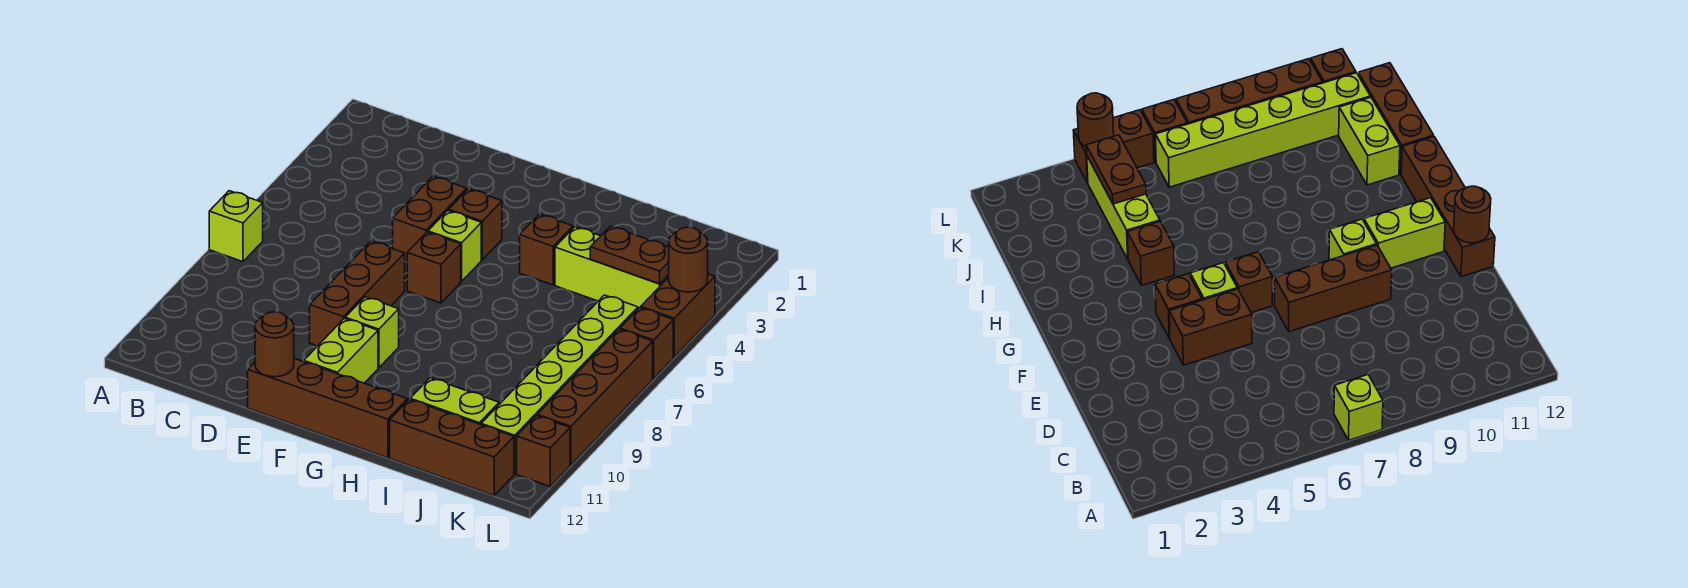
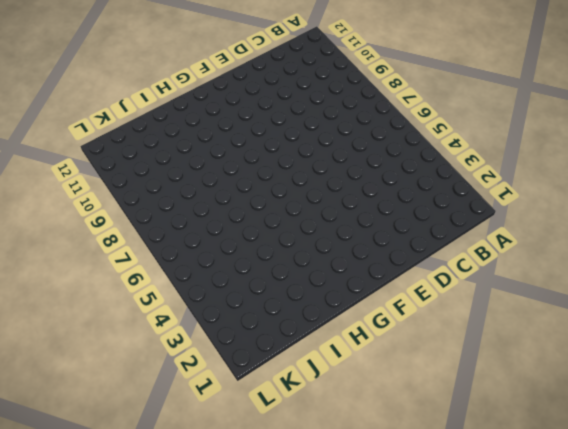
none -> lime brick A7 level 1
none -> brown brick E4:E5 level 1
none -> brown brick E7:E9 level 1

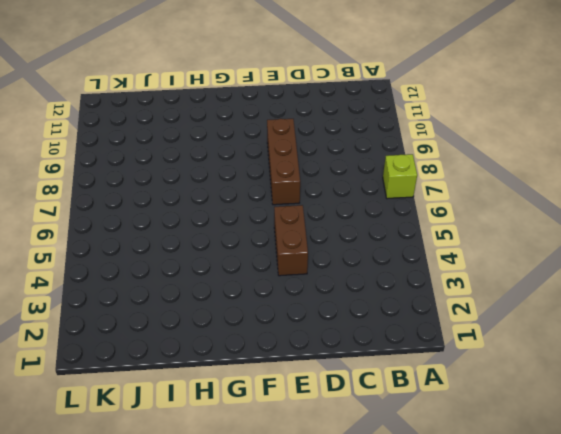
none -> brown brick E12:H12 level 1
none -> brown brick F4 level 1
none -> lime brick F5 level 1

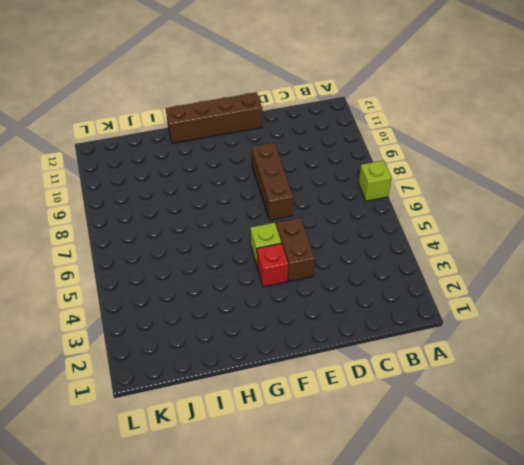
red brick F4 level 1 -> brown brick F4 level 1
none -> brown brick F6 level 1
none -> lime brick F9 level 1
none -> lime brick F10:F11 level 1

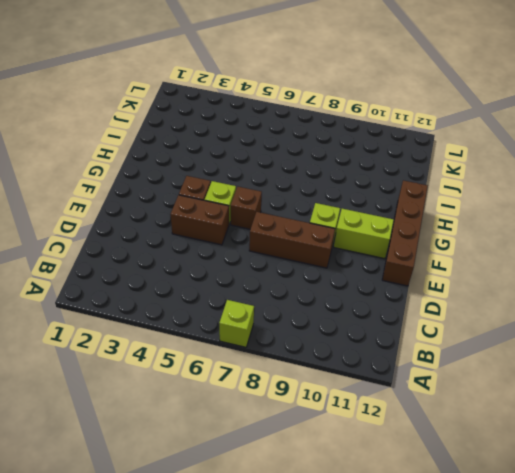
none -> brown brick H4 level 1
none -> lime brick I4:K4 level 1
none -> lime brick I11:J11 level 1

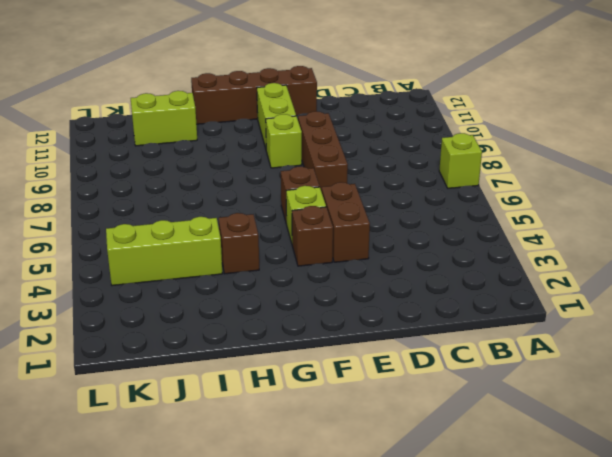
none -> brown brick I12:K12 level 1
none -> lime brick K6:K11 level 1
none -> brown brick L4:L5 level 1

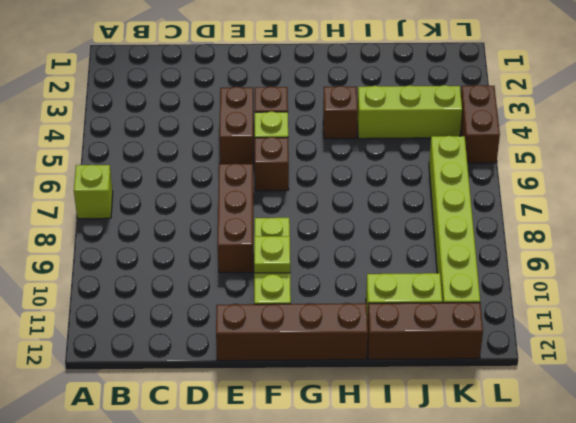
lime plate F10 level 2 -> none
none -> brown brick L6 level 1
none -> brown brick L7:L10 level 1
none -> brown brick L11 level 1

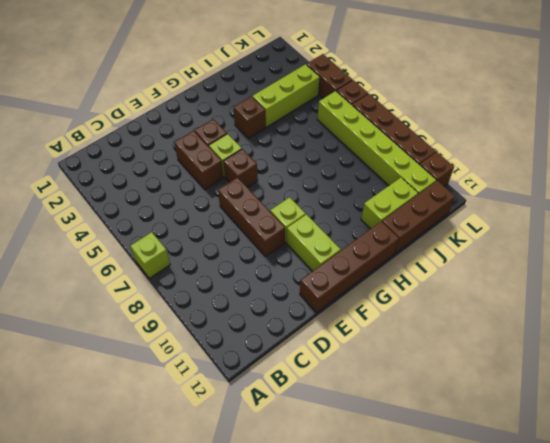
none -> brown round brick E12 level 2
none -> brown plate J4:K4 level 2
none -> brown round brick L4 level 2

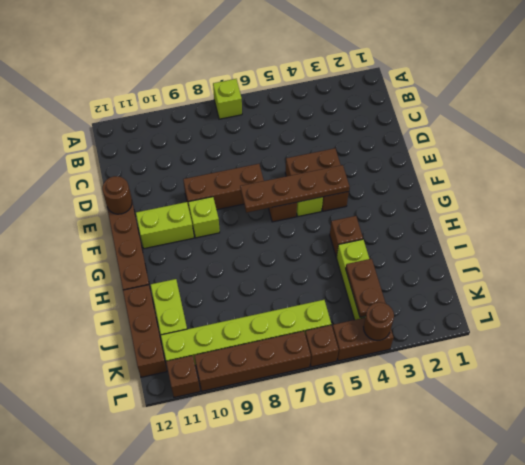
brown plate F4:F7 level 2 -> none

